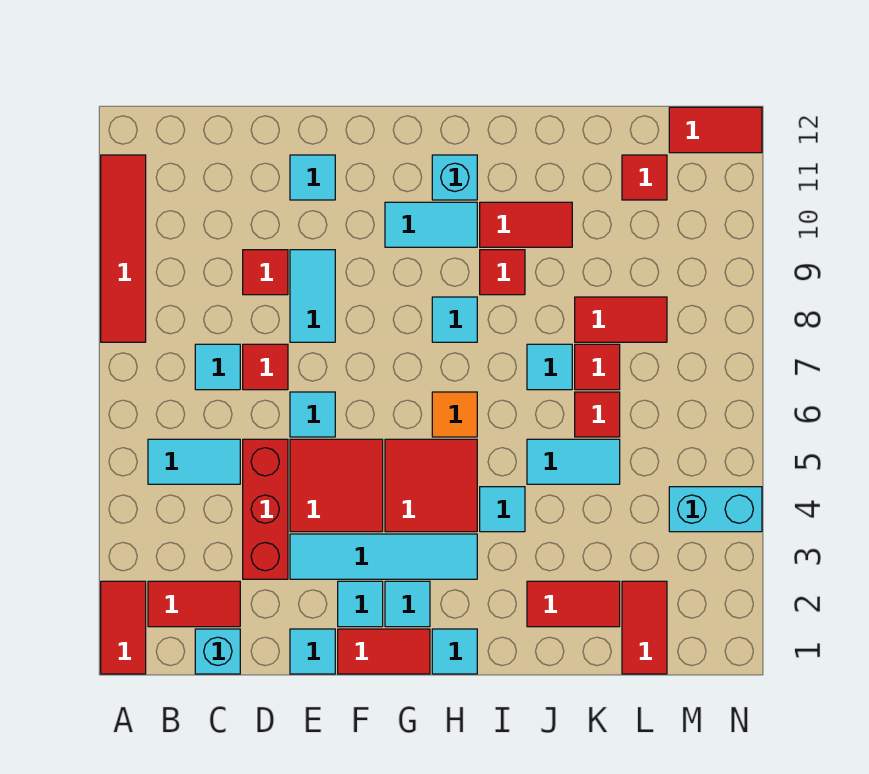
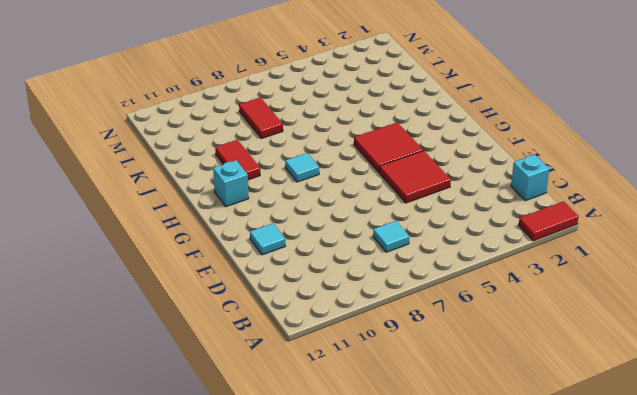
none -> red tile A8:A11 level 1
none -> red tile B2:C2 level 1
none -> cyan tile B5:C5 level 1
none -> red brick D3:D5 level 1

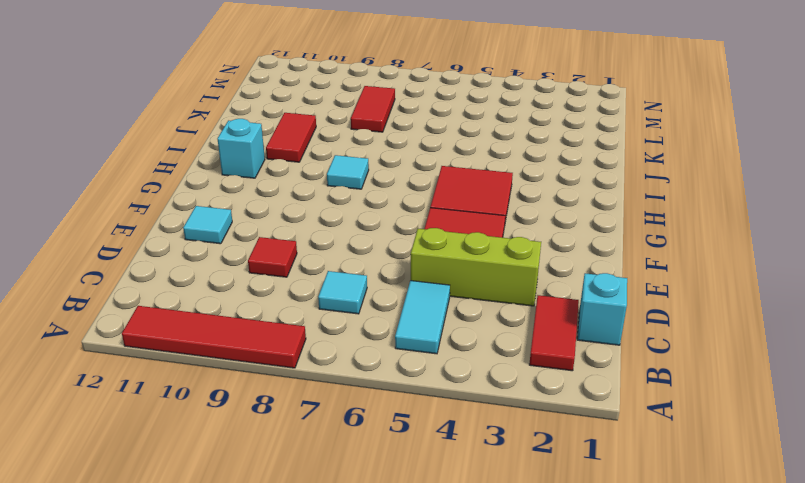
lime brick D3:D5 level 1 -> red brick D3:D5 level 1
none -> red tile A1:A2 level 1
none -> red tile D7 level 1
none -> cyan tile E1 level 1
none -> cyan tile E3:H3 level 1

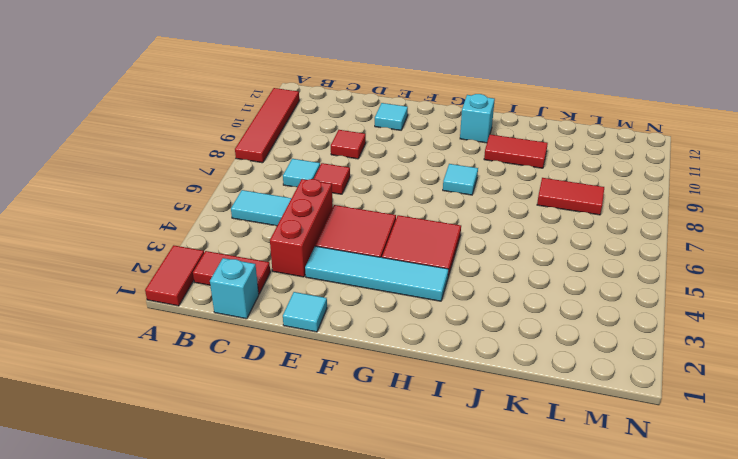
none -> cyan tile E6 level 1
none -> cyan tile E8:E9 level 1
none -> red tile F1:G1 level 1
none -> cyan tile F2 level 1

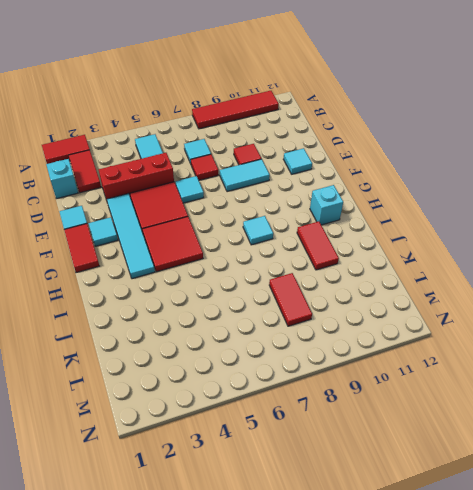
none -> cyan tile G2 level 1
none -> cyan tile G10:H10 level 1
none -> cyan tile H1 level 1
none -> orange tile H6 level 1

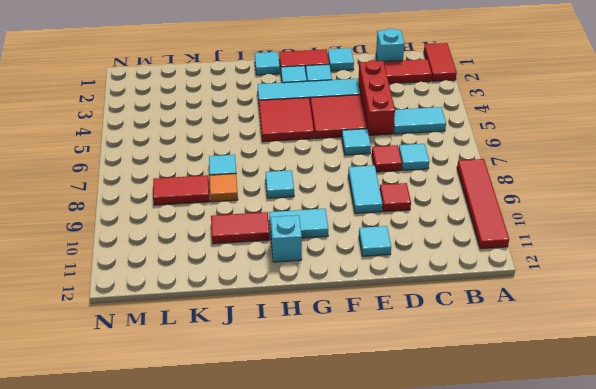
orange tile J8 level 1 -> orange tile H6 level 1
none -> cyan tile I4 level 1
none -> red tile I9 level 1
none -> red tile J2:K2 level 1
none -> cyan tile J5:K5 level 1

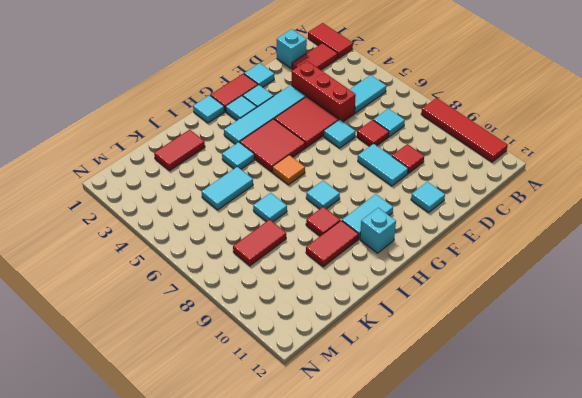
none -> red tile K6 level 1
none -> red tile K7 level 1
none -> red tile L1:L2 level 1
none -> red tile L11 level 1

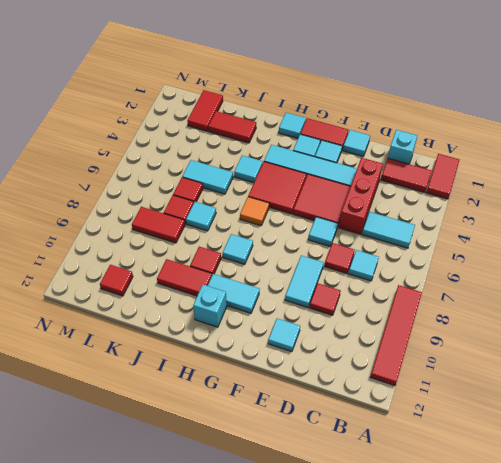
none -> cyan brick M4:N4 level 1
none -> red tile M12:N12 level 1

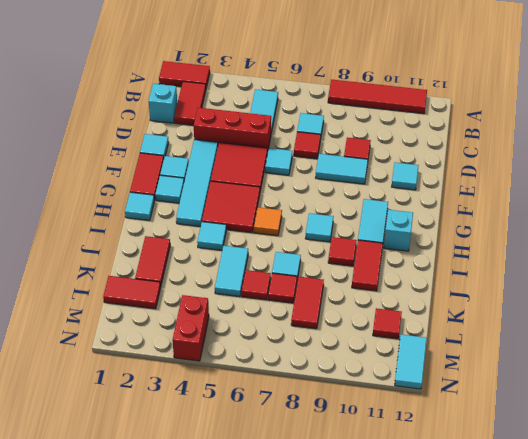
red brick M4:N4 level 1 -> cyan brick M4:N4 level 1
cyan tile M12:N12 level 1 -> red tile M12:N12 level 1

